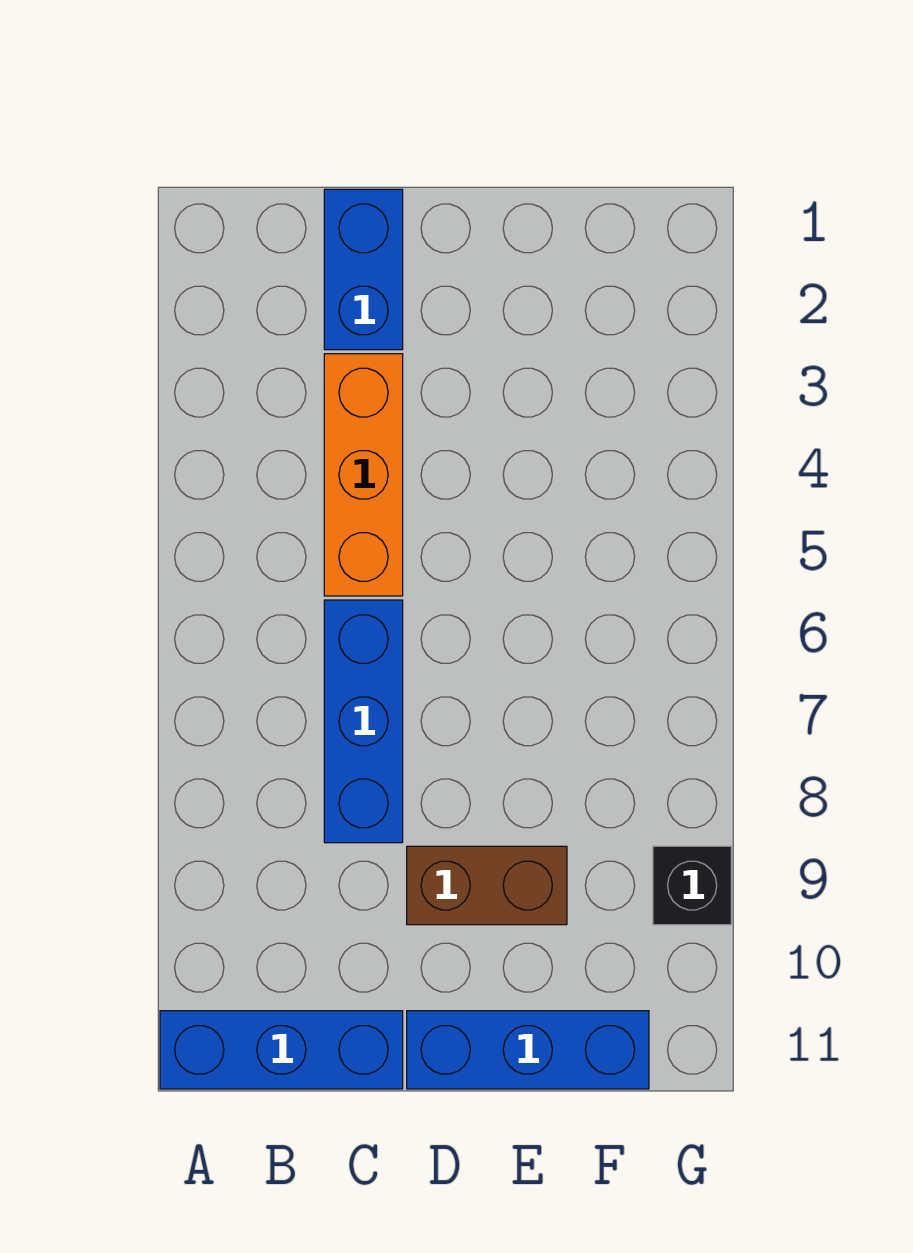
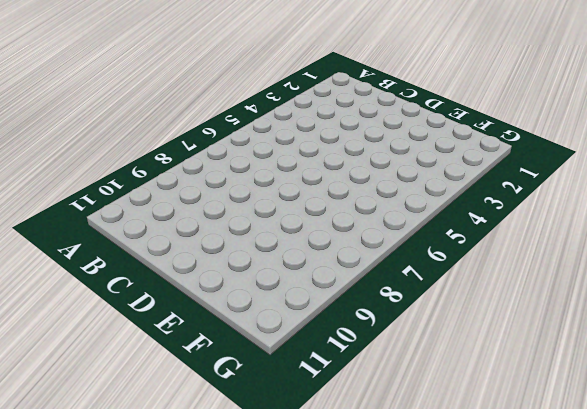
none -> blue brick A11:C11 level 1
none -> blue brick C1:C2 level 1

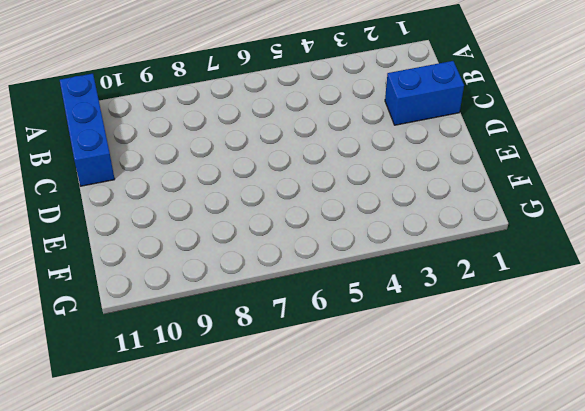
none -> orange brick C3:C5 level 1
none -> blue brick C6:C8 level 1

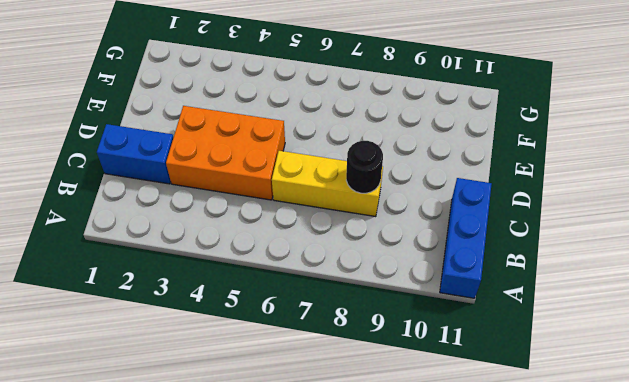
orange brick C3:D5 level 1 -> orange brick C3:C5 level 1
yellow brick C6:C8 level 1 -> blue brick C6:C8 level 1
black round brick C8 level 2 -> none
none -> brown brick D9:E9 level 1
none -> blue brick D11:F11 level 1

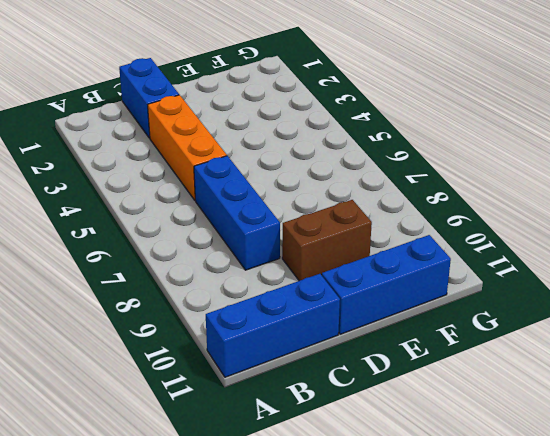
none -> black brick G9 level 1

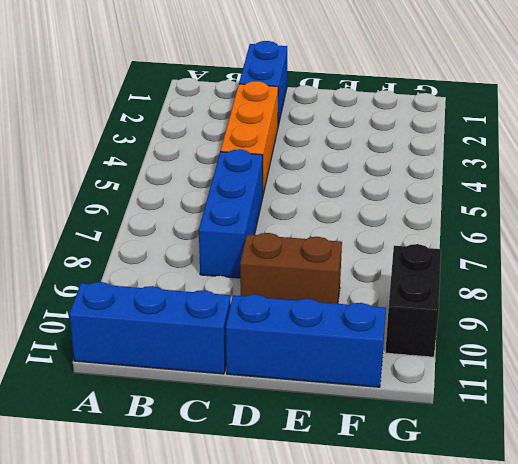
black brick G9:G10 level 1 -> black brick G9 level 1

